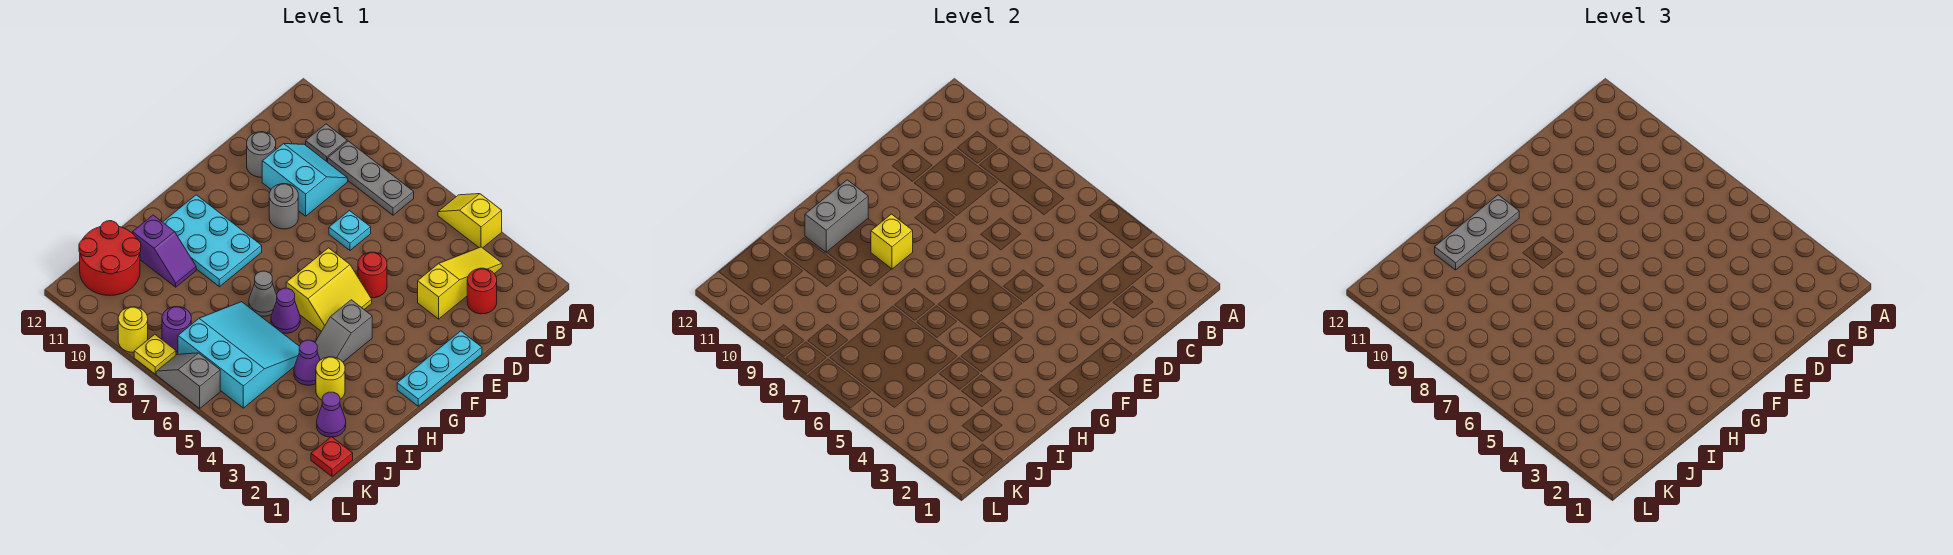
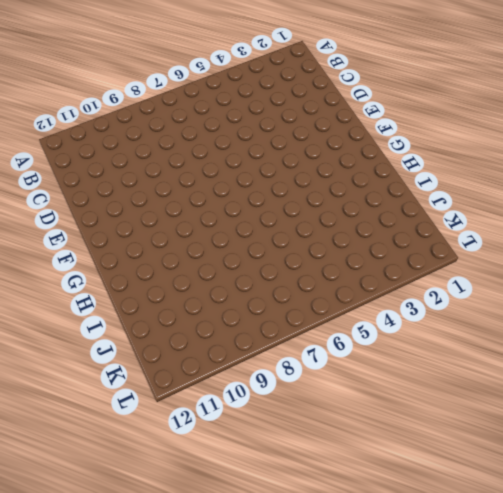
none -> yellow slope A4:A5 level 1 top 4
none -> yellow slope B3:D3 level 1 top D
none -> grey plate B7:B9 level 1
none -> grey plate B10 level 1

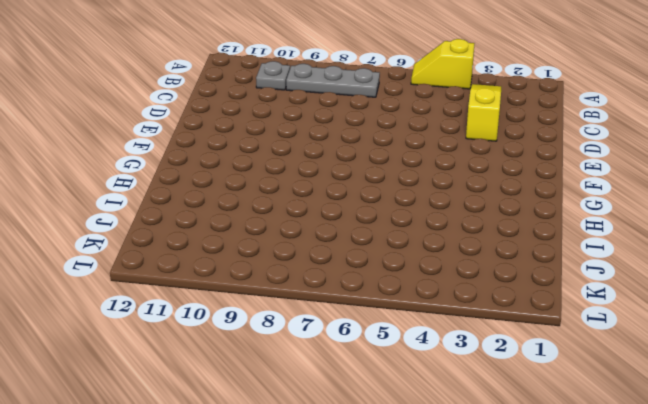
none -> red round brick C2 level 1
none -> cyan slope C9:D10 level 1 top D
none -> cyan plate D7 level 1
none -> grey round brick D11 level 1

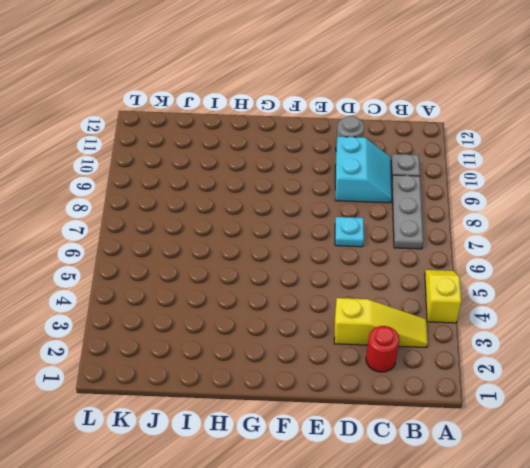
none -> cyan plate E1:G1 level 1
none -> red round brick E5 level 1
none -> grey round brick E9 level 1
none -> yellow slope F5:G6 level 1 top 6

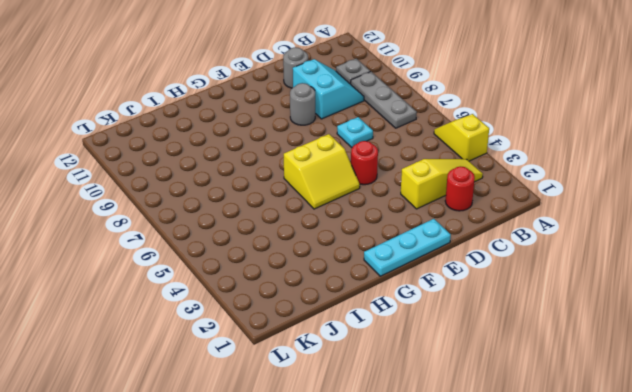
none -> grey slope G4:H4 level 1 top G
none -> cyan plate G9:H11 level 1
none -> purple cone H6 level 1
none -> grey cone H7 level 1

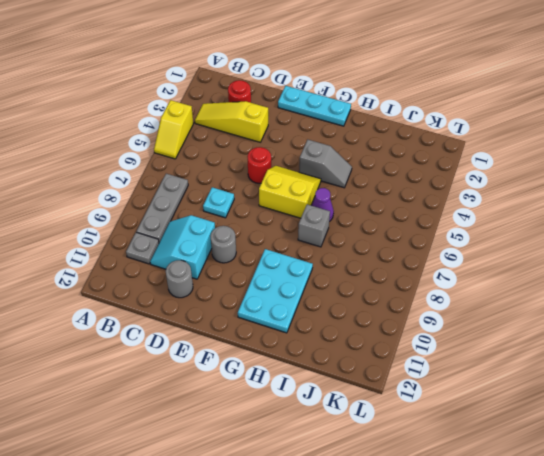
grey brick H7 level 1 -> grey cone H7 level 1
none -> yellow round brick I3 level 1
none -> purple cone I4 level 1
none -> cyan slope I5:K7 level 1 top K
none -> purple slope I10:I11 level 1 top 11

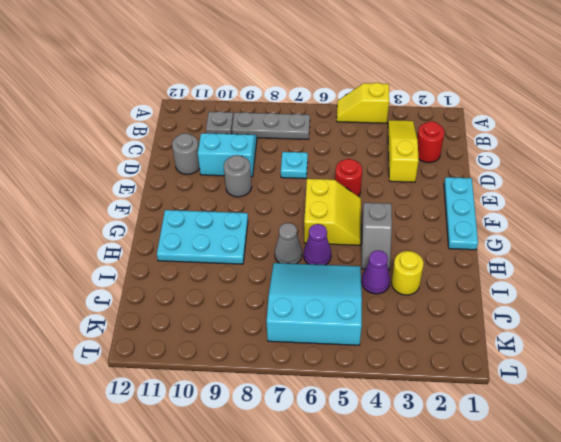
none -> purple slope I10:I11 level 1 top 11
none -> purple cone J2 level 1
none -> red round brick J11:K12 level 1
none -> red plate K1 level 1

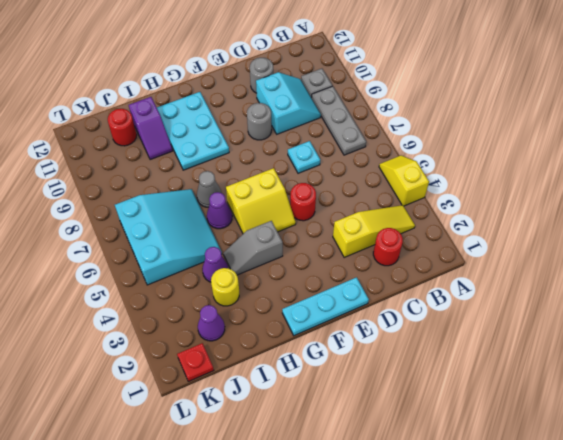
red round brick J11 level 1 -> red round brick J11:K12 level 1
none -> purple round brick K8 level 1
none -> grey slope L6:L7 level 1 top 6
none -> yellow plate L8 level 1
none -> yellow round brick L9 level 1

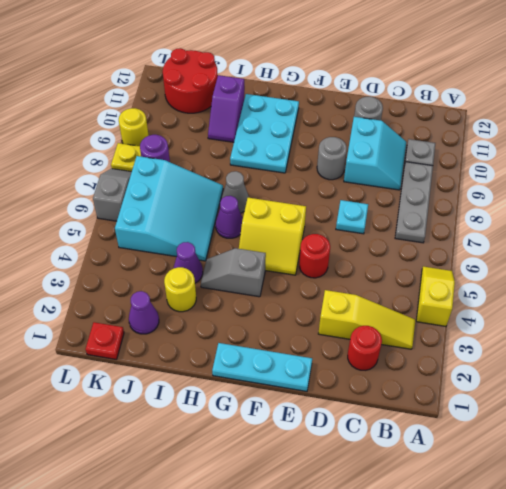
none -> yellow brick G9 level 2
none -> grey brick G11:H11 level 2
none -> grey plate G11:I11 level 3

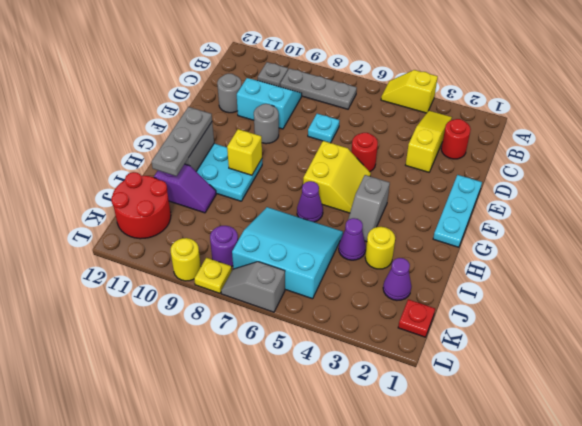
none -> grey cone H7 level 1

